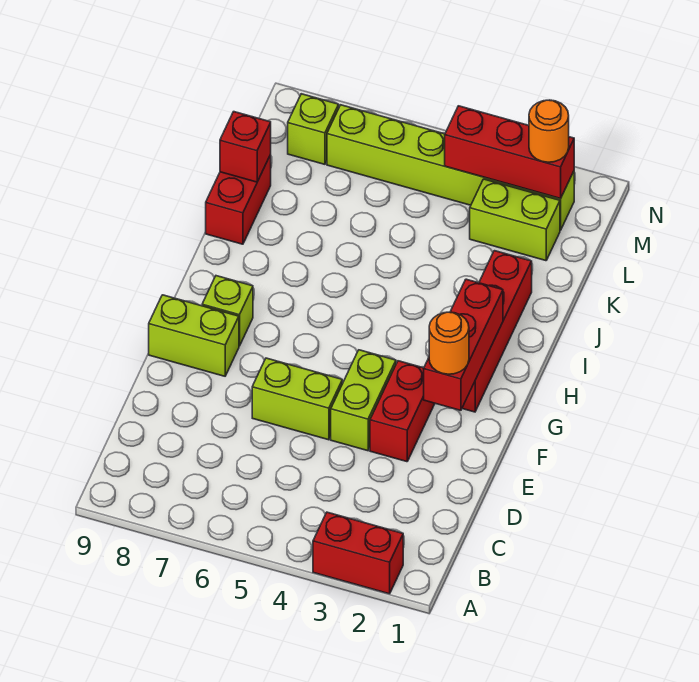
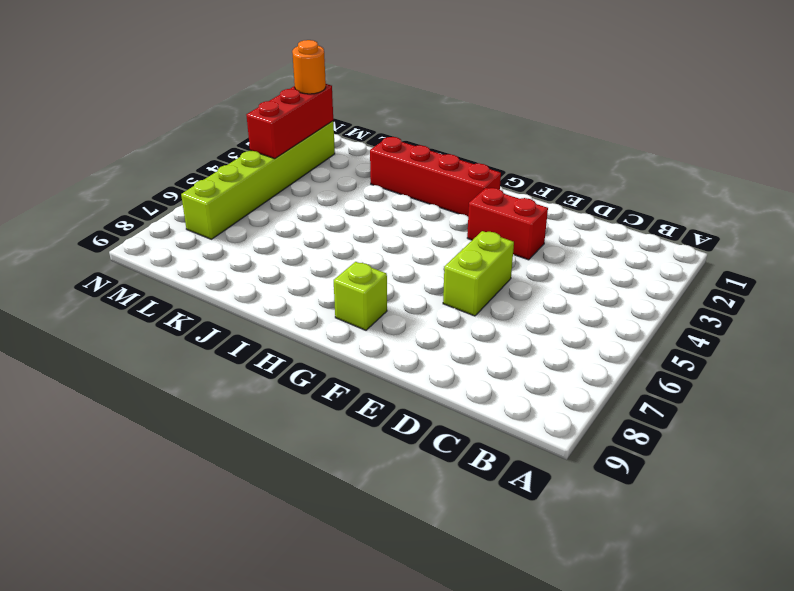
none -> red brick A2:A3 level 1
none -> lime brick E4:F4 level 1
none -> lime brick F8:F9 level 1

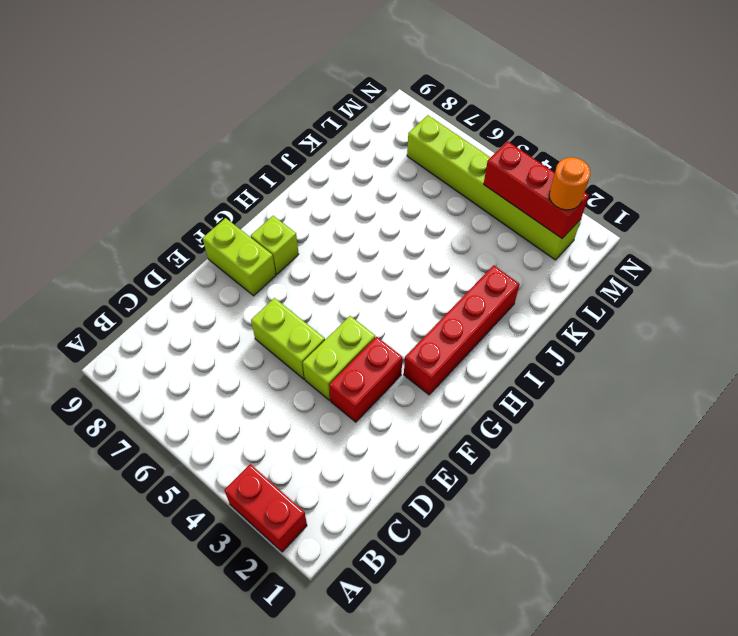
none -> red brick J9:K9 level 1
none -> lime brick L2:L3 level 1
none -> lime brick M8 level 1

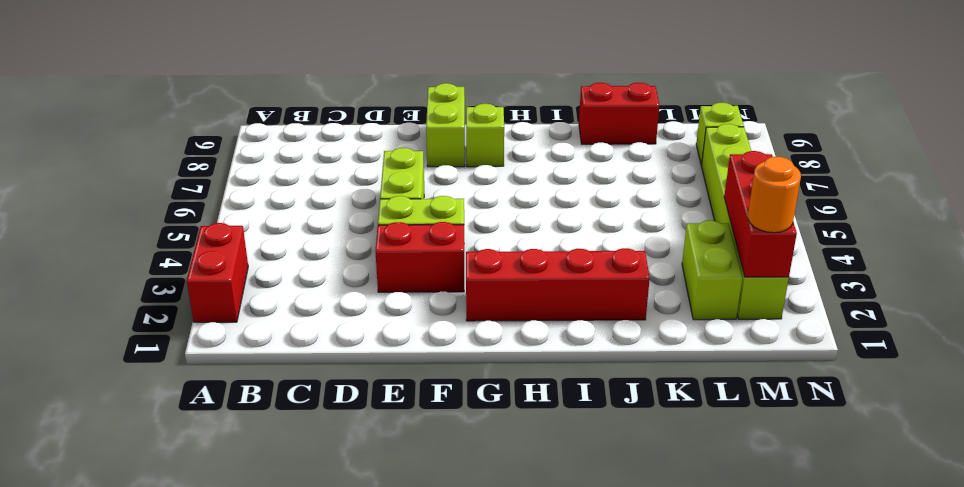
none -> red brick F2:H2 level 2
none -> red brick K9 level 2
none -> orange round brick F2 level 3

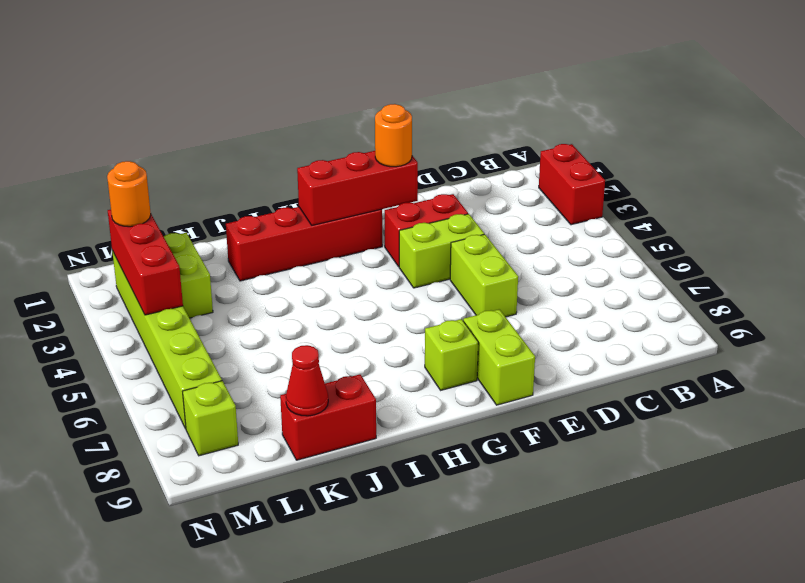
red cone K9 level 2 -> red brick K9 level 2

